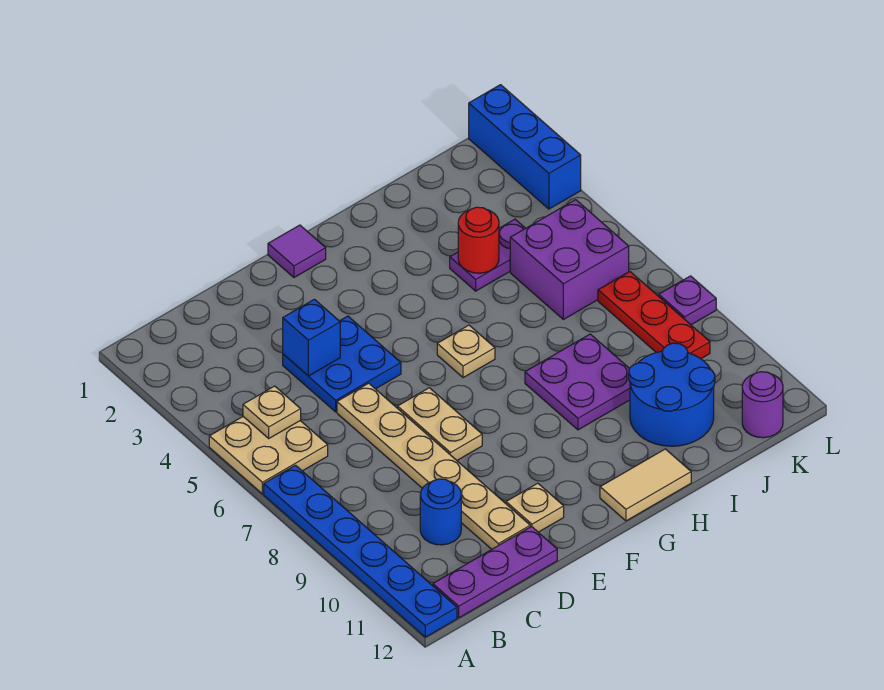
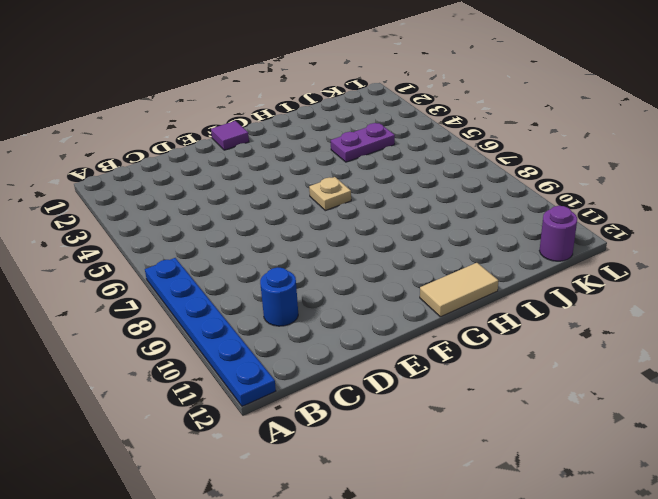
none -> tan plate A5:B6 level 1
none -> purple plate B12:D12 level 1
none -> blue plate D4:E5 level 1

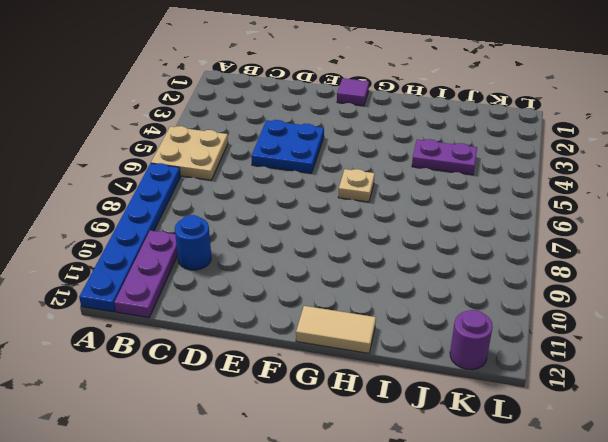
purple plate B10:B12 level 1 -> purple plate B12:D12 level 1
none -> tan plate D6:D11 level 1
none -> tan plate E7:E8 level 1
none -> tan plate E11 level 1

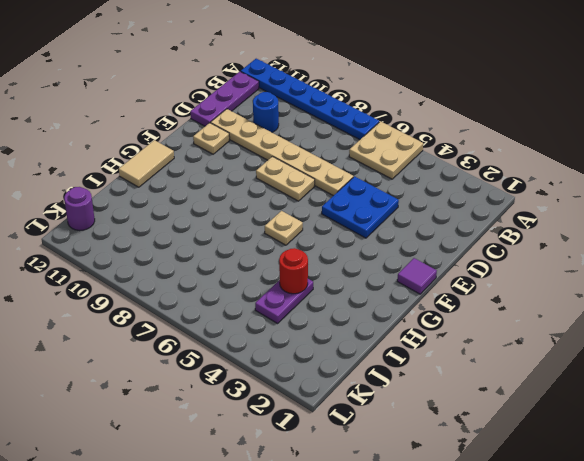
none -> purple plate H8:I9 level 1
none -> blue round brick I10:J11 level 1
none -> purple brick J5:K6 level 1

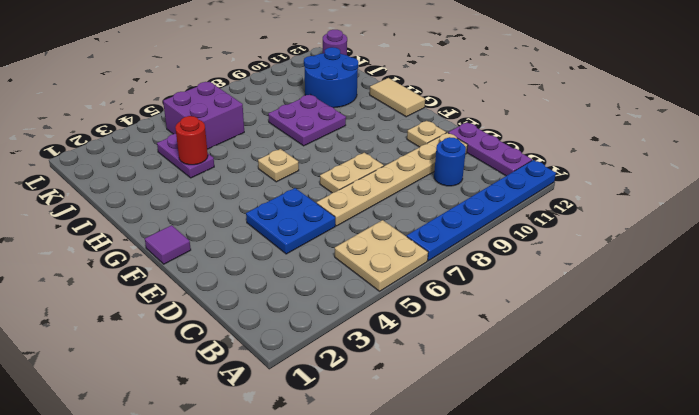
none -> red plate K7:K9 level 1
none -> blue brick L1:L3 level 1
none -> purple plate L8 level 1

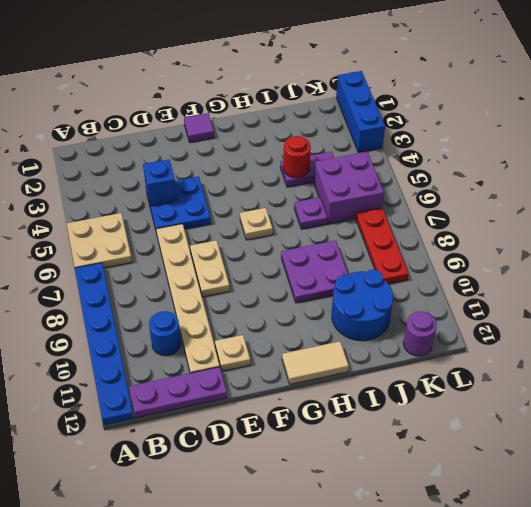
purple plate I6 level 1 -> purple plate L8 level 1
none -> tan plate B5 level 2

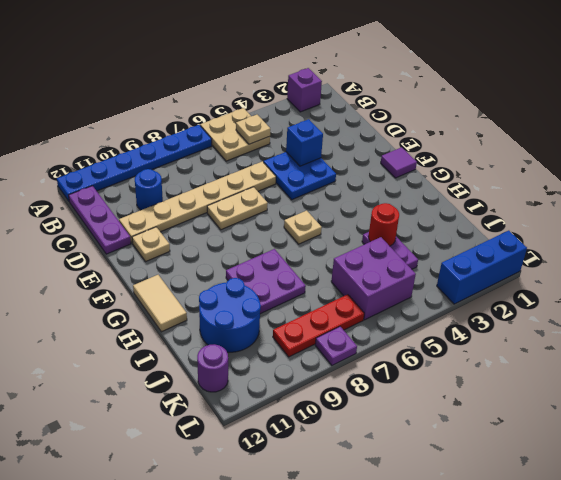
purple brick A2 level 1 -> none

